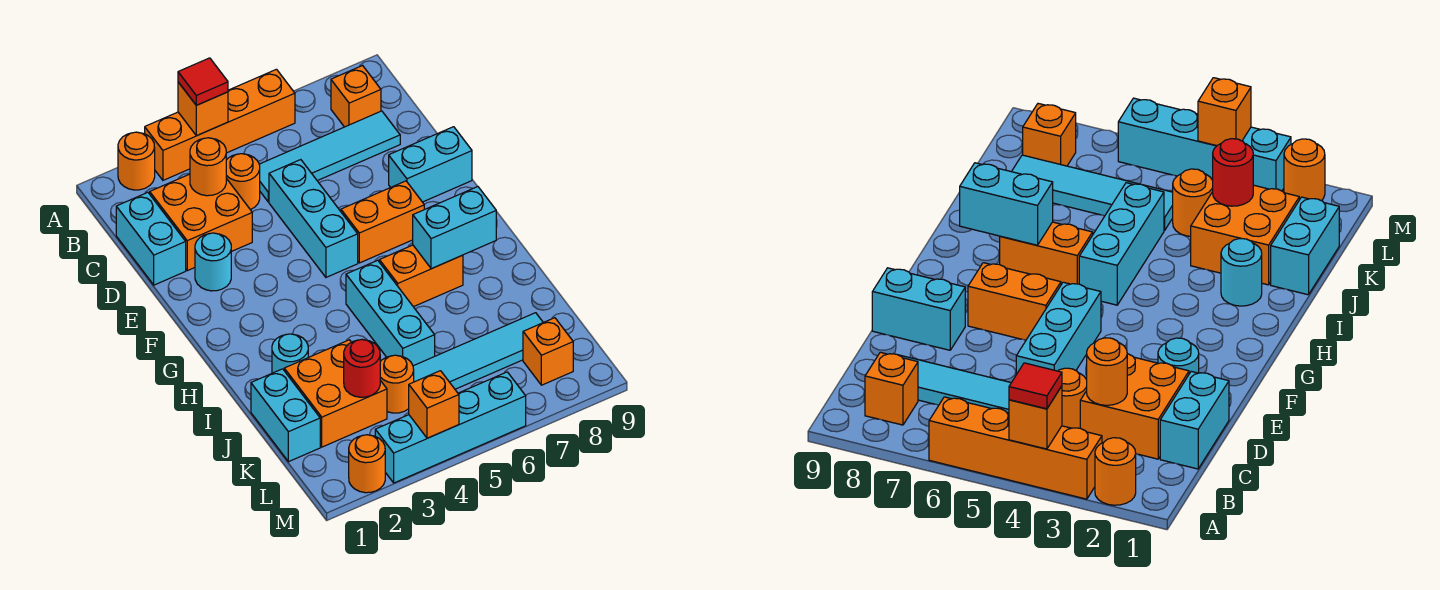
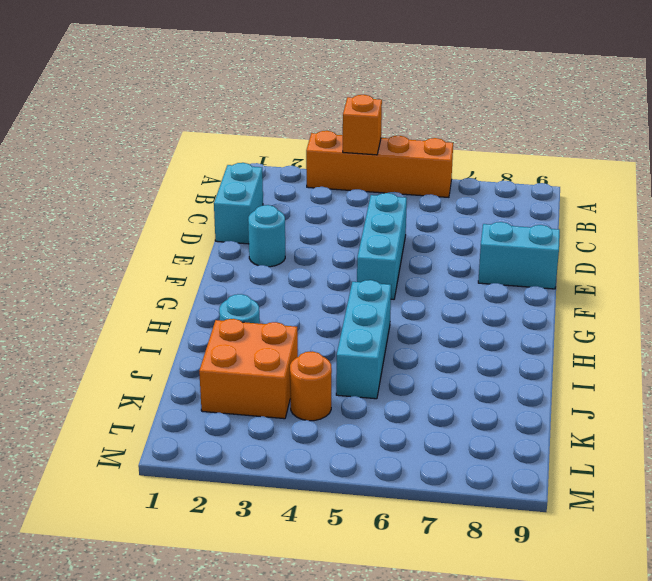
none -> orange round brick A2 level 1
none -> orange brick B8 level 1
none -> orange brick C2:D3 level 1

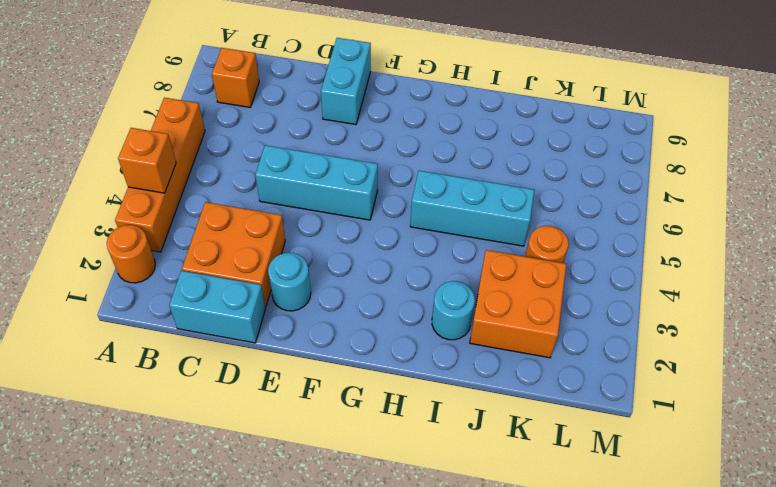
none -> orange round brick C4 level 1
none -> cyan tile C5:C8 level 1
none -> orange brick F6:F7 level 1

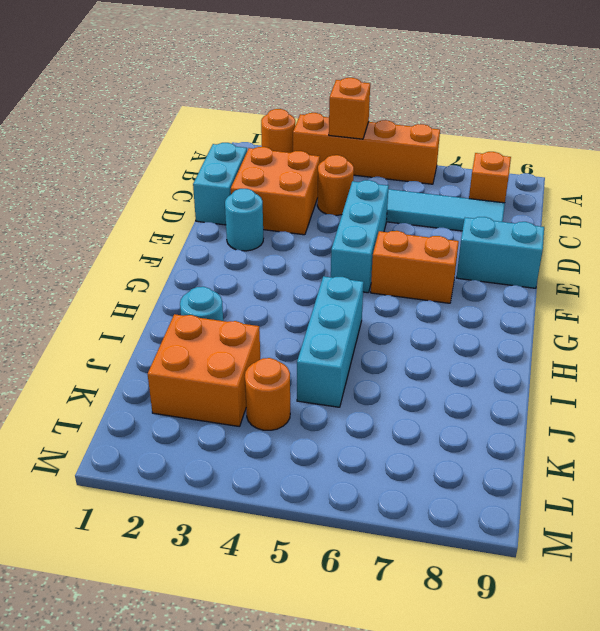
none -> orange brick H6:H7 level 1
none -> cyan brick J1:K1 level 1
none -> cyan tile K5:K8 level 1

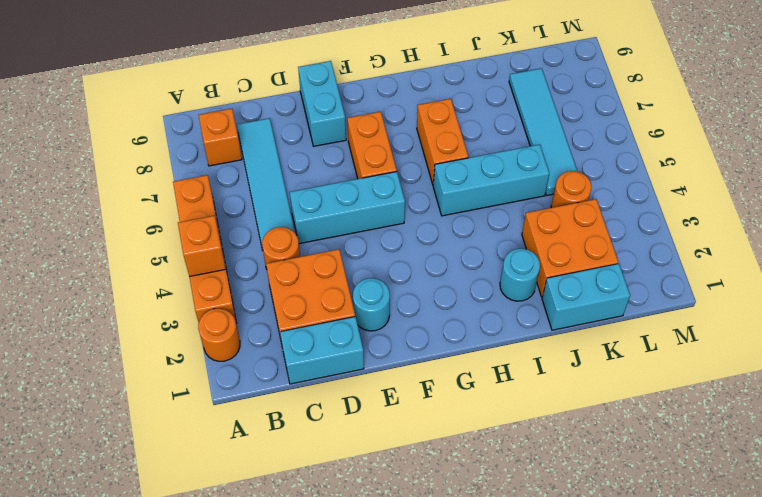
none -> orange brick L8 level 1
none -> orange round brick M2 level 1
none -> cyan brick M3:M6 level 1

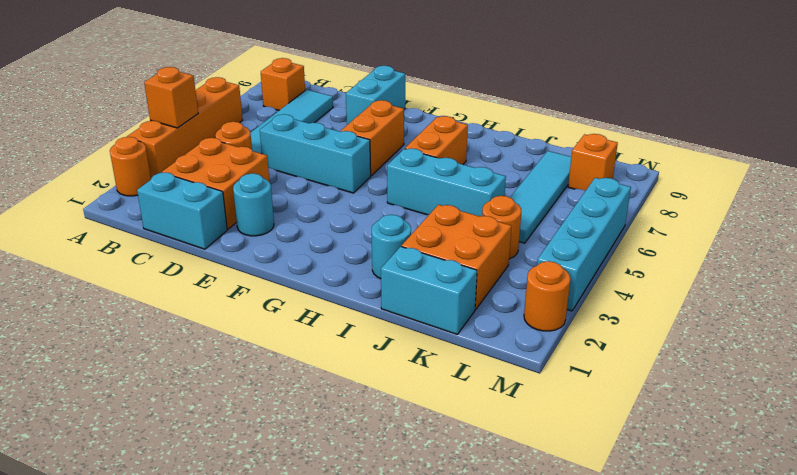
none -> orange round brick C3 level 2
none -> cyan brick H7:H8 level 2
none -> red round brick K3 level 2

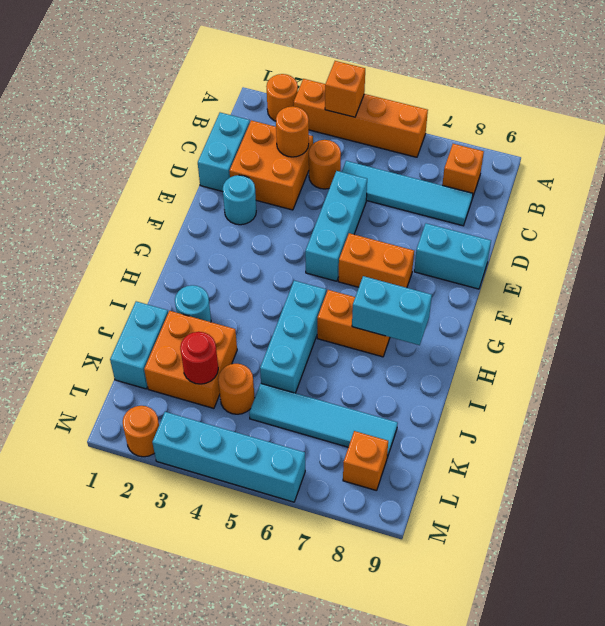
none -> orange brick M4 level 2
none -> red tile A4 level 3

